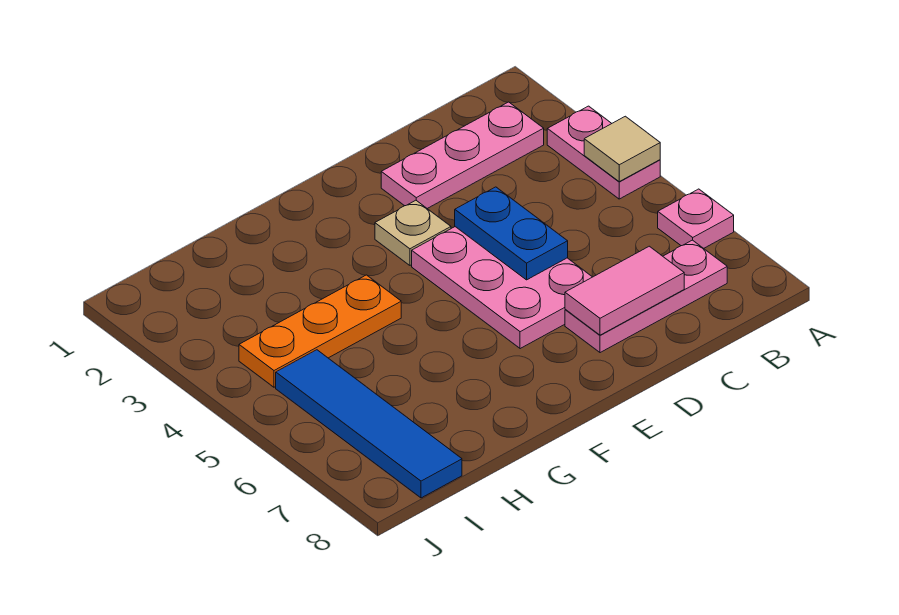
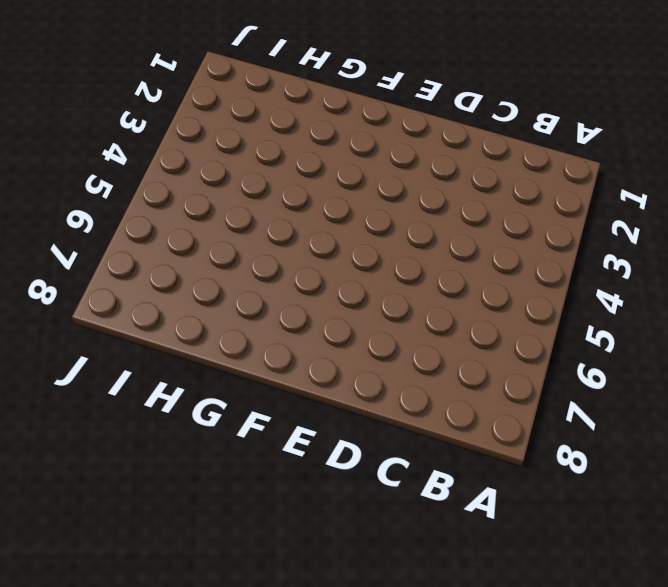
none -> pink plate A3:A4 level 1
none -> pink plate A6 level 1

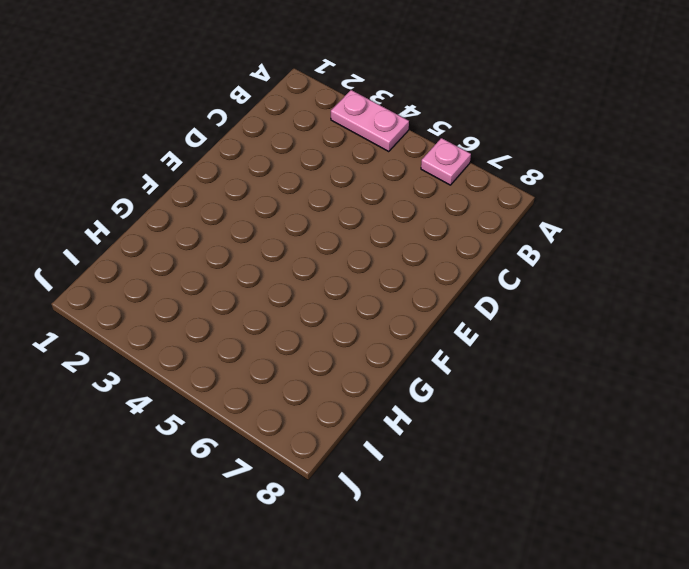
none -> pink plate B2:D2 level 1
none -> pink plate B7:D7 level 1

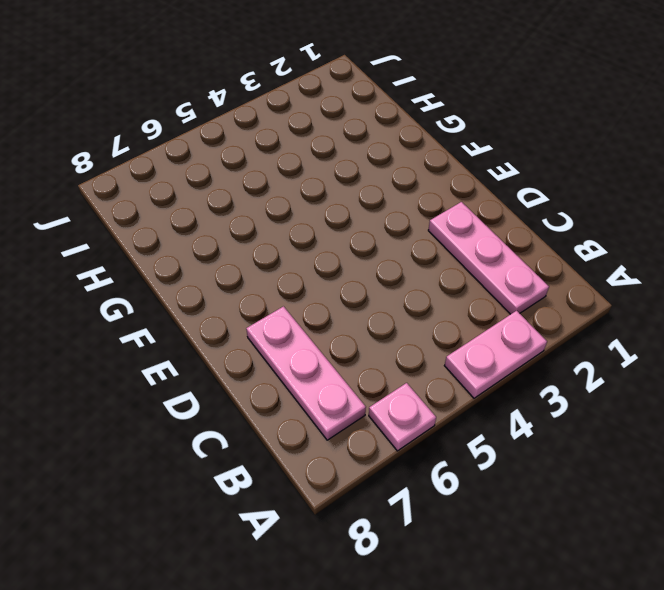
none -> pink plate D4:E6 level 1
none -> tan plate E3 level 1

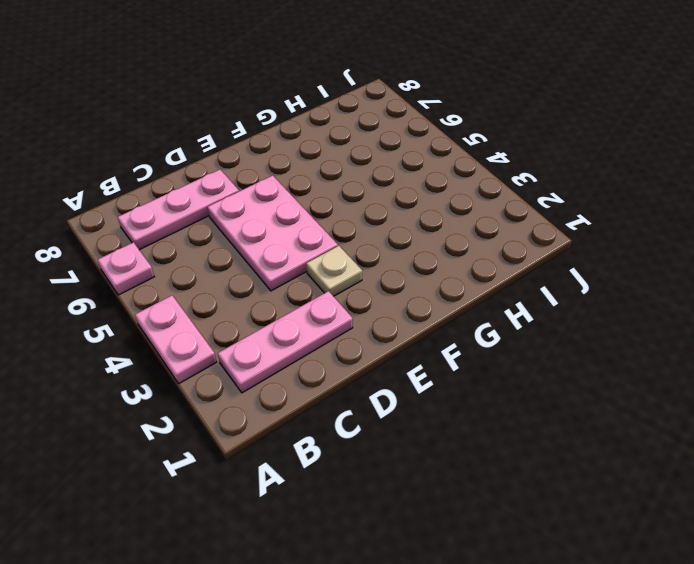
none -> orange plate G4:I4 level 1
none -> blue tile I5:I8 level 1

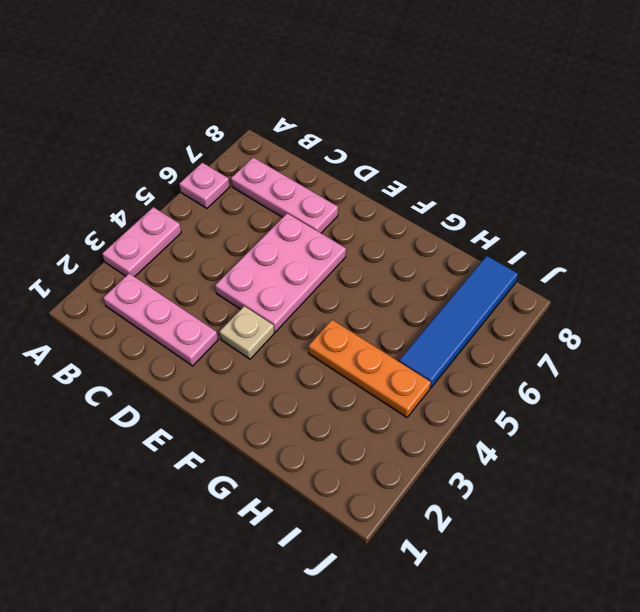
none -> tan tile A4 level 2
none -> pink tile C7:D7 level 2

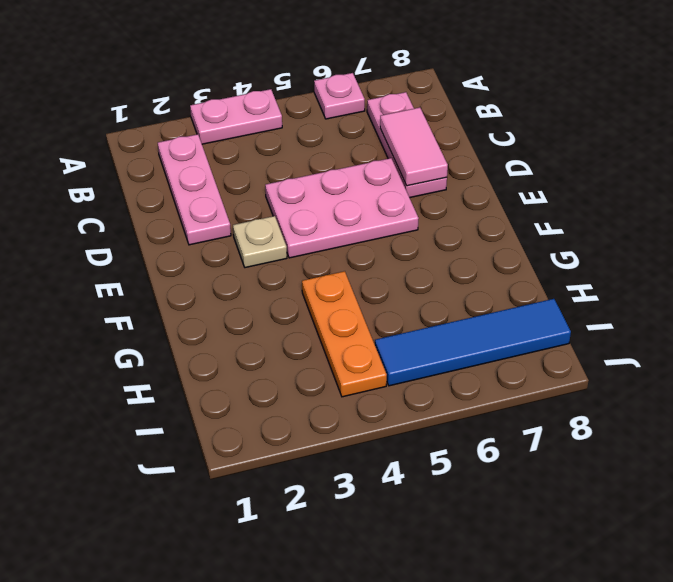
none -> tan tile A4 level 2
none -> blue plate D4:D5 level 2

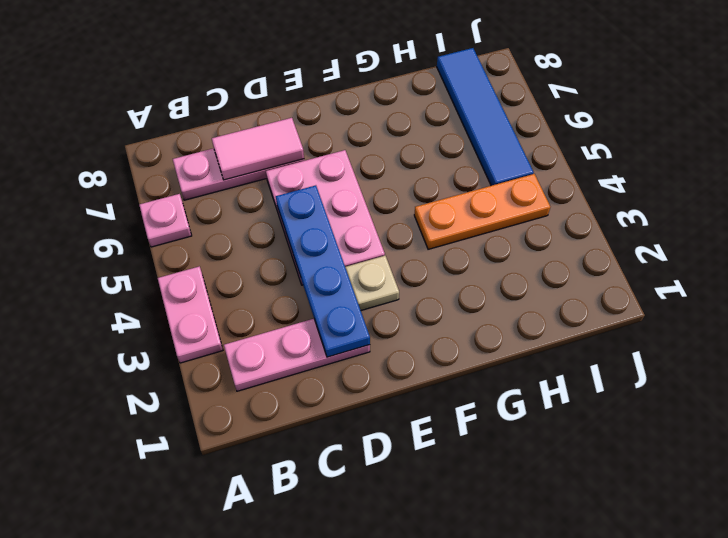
blue plate D2:D5 level 2 -> blue plate D4:D5 level 2
none -> tan tile A4 level 2

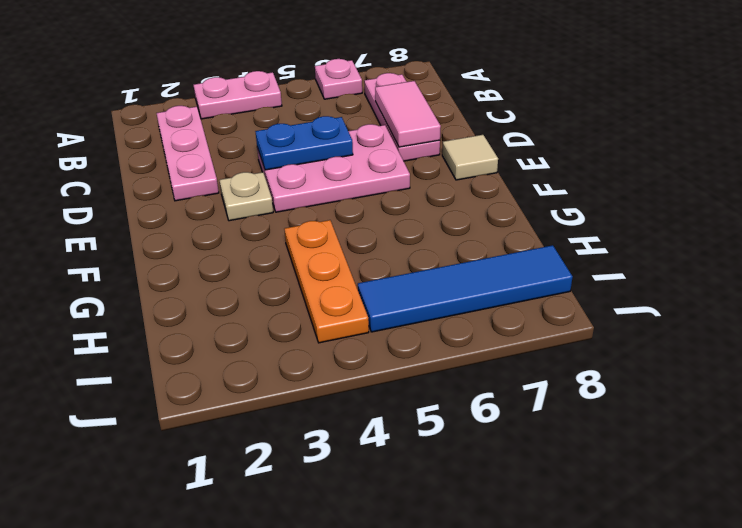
tan tile E8 level 1 -> tan tile A4 level 2

